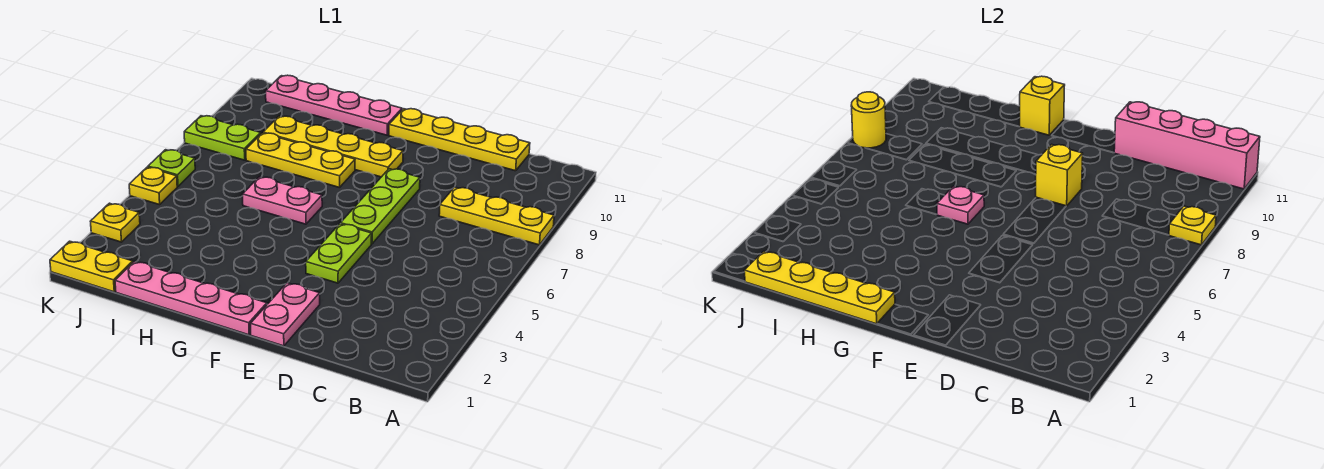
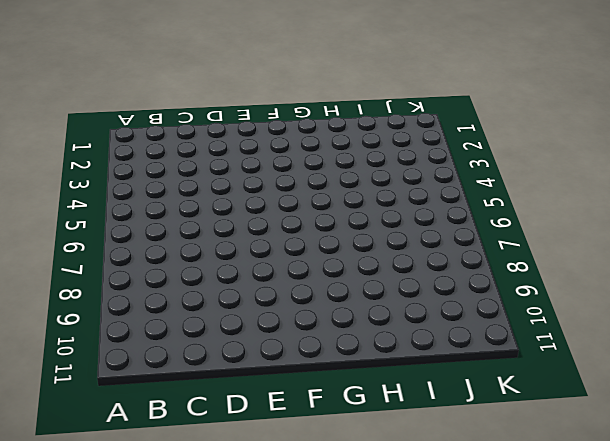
none -> yellow plate A8:C8 level 1
none -> yellow plate C11:F11 level 1
none -> pink plate E1:E2 level 1

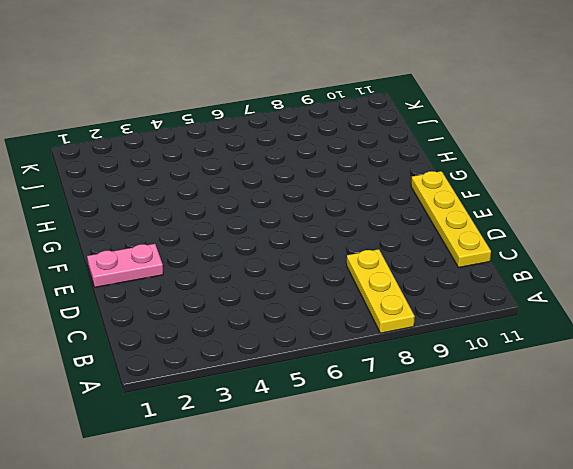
none -> lime plate E4:E5 level 1
none -> lime plate E6:E8 level 1
none -> pink plate F1:I1 level 1

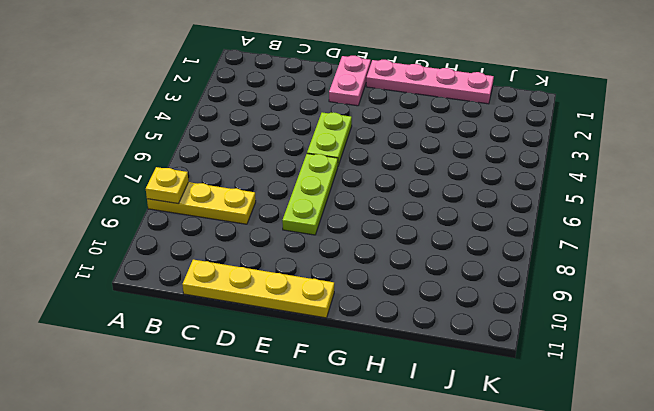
none -> yellow plate F9:I9 level 1
none -> pink plate G6:H6 level 1
none -> yellow plate G8:I8 level 1

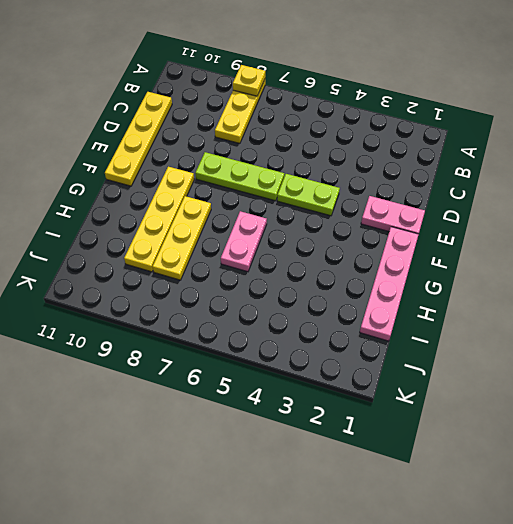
none -> pink plate G11:J11 level 1
none -> yellow plate J1:K1 level 1
none -> lime plate J8:K8 level 1

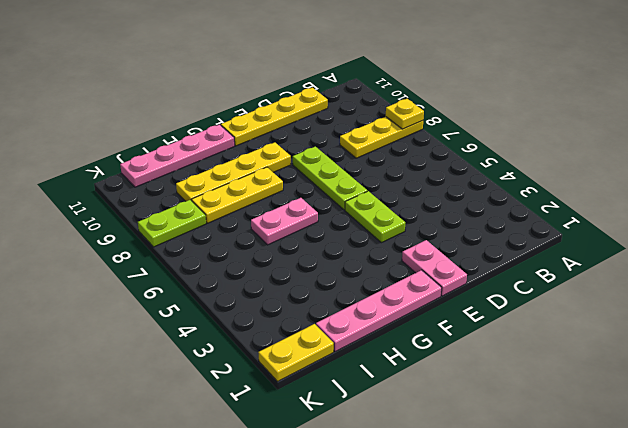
none -> yellow plate K3 level 1
none -> yellow plate K5 level 1
none -> lime plate K6 level 1

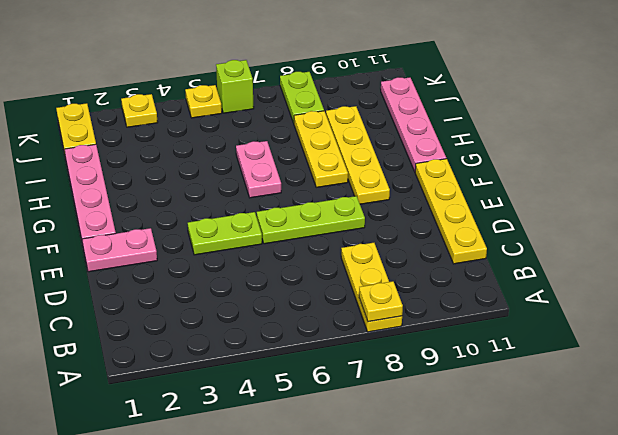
lime brick K6 level 1 -> lime plate K6 level 1
none -> pink brick A11:D11 level 2
none -> yellow brick E8 level 2
none -> yellow plate G1:J1 level 2

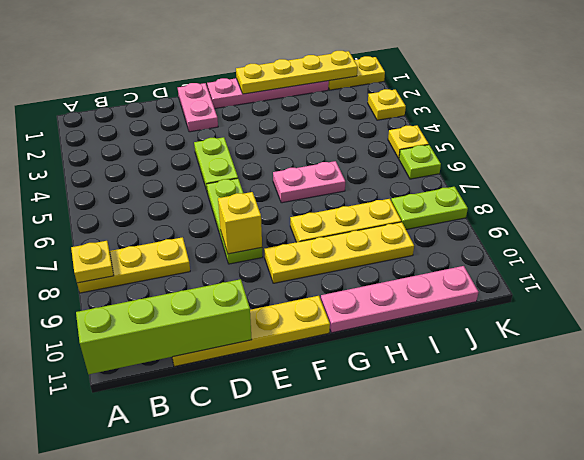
lime brick A11:D11 level 2 -> pink brick A11:D11 level 2
none -> pink plate G6 level 2
none -> yellow brick G11 level 2
none -> yellow round brick K8 level 2

